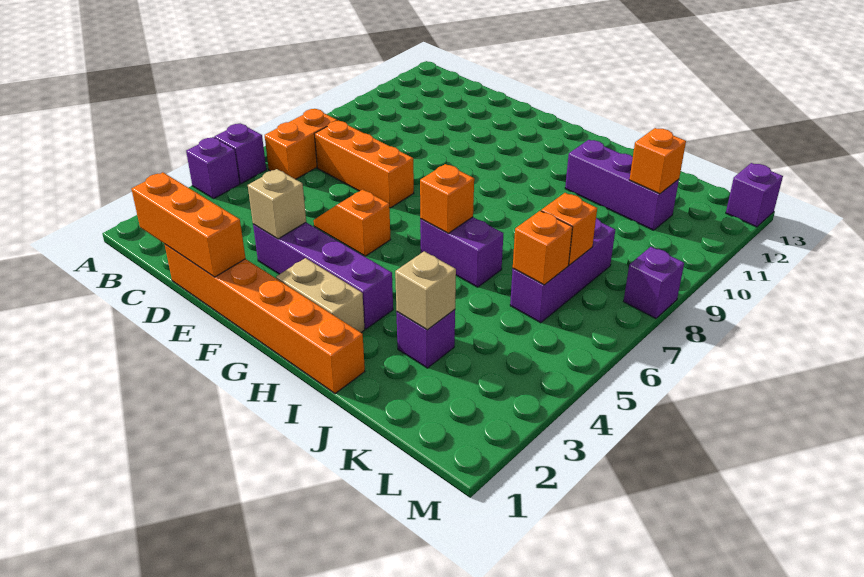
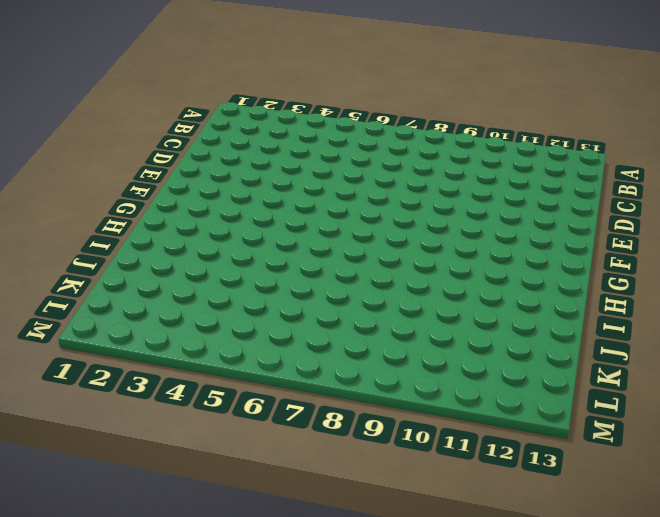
none -> purple brick A4 level 1
none -> purple brick A5 level 1
none -> orange brick B6:B7 level 1

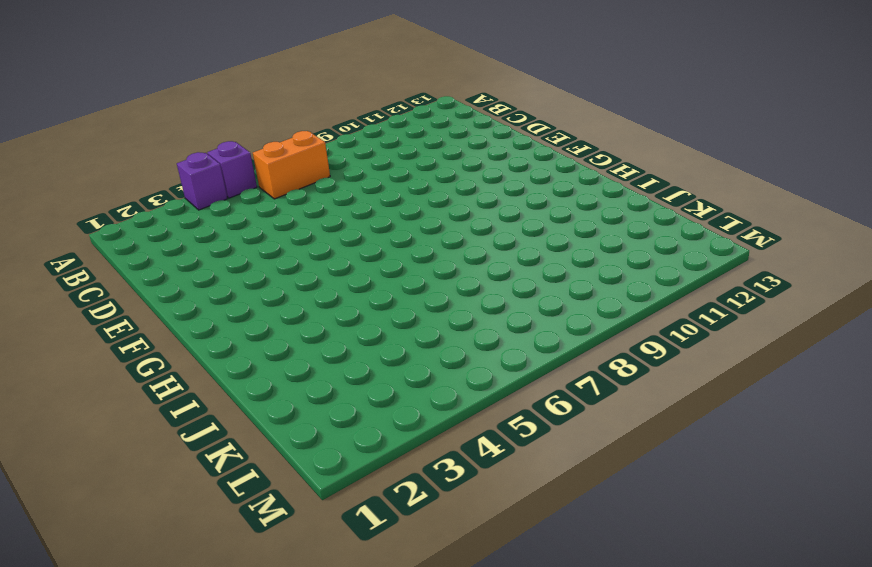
none -> orange brick C7:E7 level 1
none -> orange brick D1:I1 level 1
none -> purple brick E3:H3 level 1

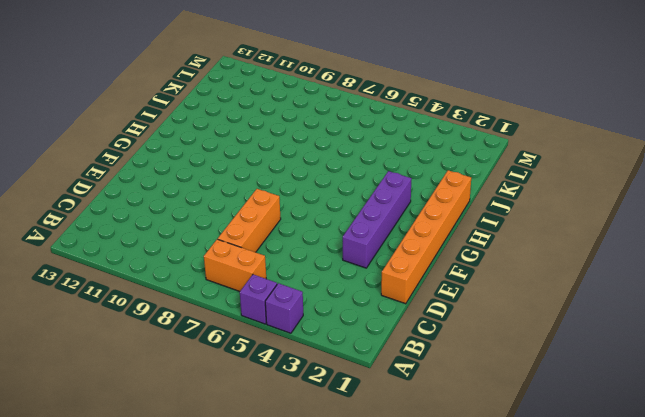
none -> orange slope E5:F5 level 1 top F
none -> tan brick G2:H2 level 1
none -> purple brick H6:I6 level 1

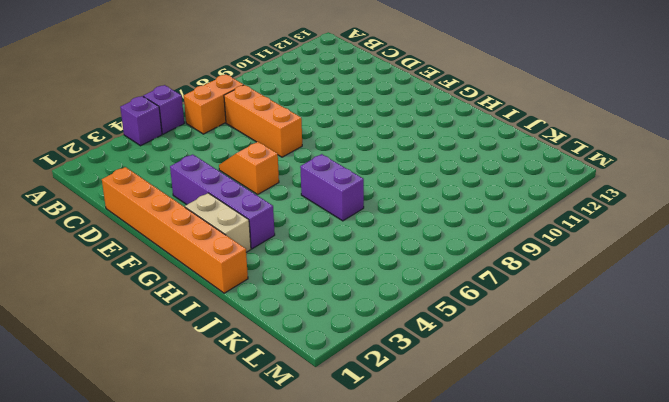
none -> purple brick I11:K11 level 1
none -> purple brick J3 level 1
none -> purple brick K6:K8 level 1

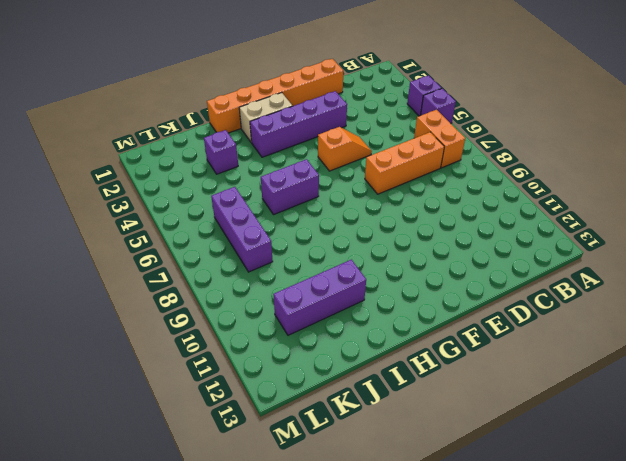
none -> purple brick M8 level 1
none -> purple brick M13 level 1
none -> orange brick C1:E1 level 2

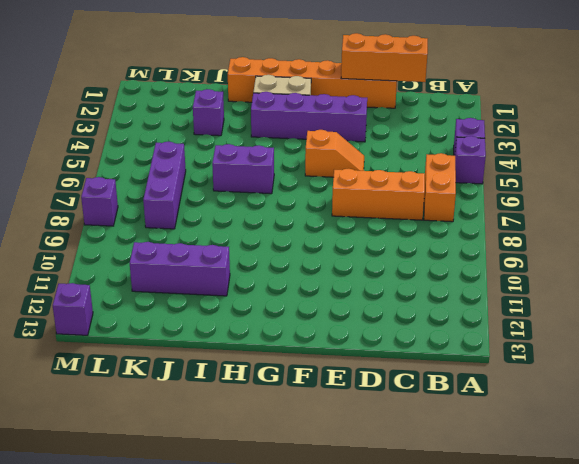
none -> tan brick E3 level 2
none -> orange brick H6 level 2
none -> tan brick J3 level 2

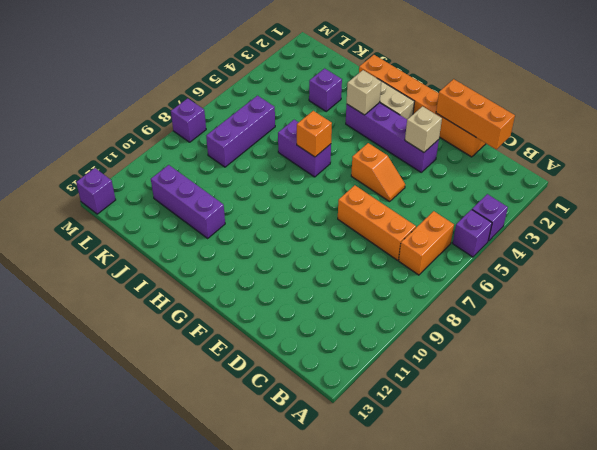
tan brick H3 level 2 -> tan brick J3 level 2
none -> orange brick K6 level 2
none -> orange brick K7 level 2
none -> orange brick K11 level 2

